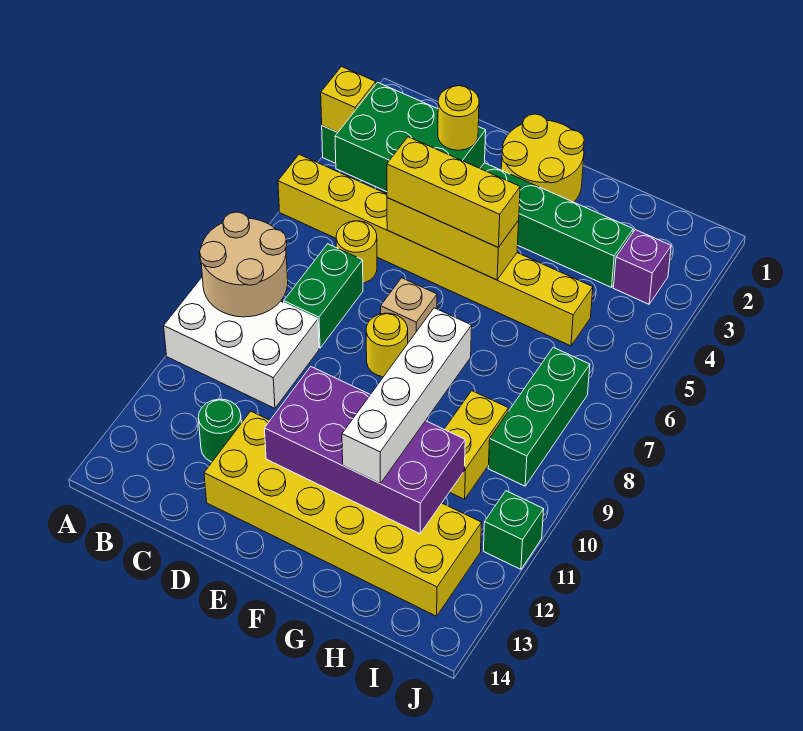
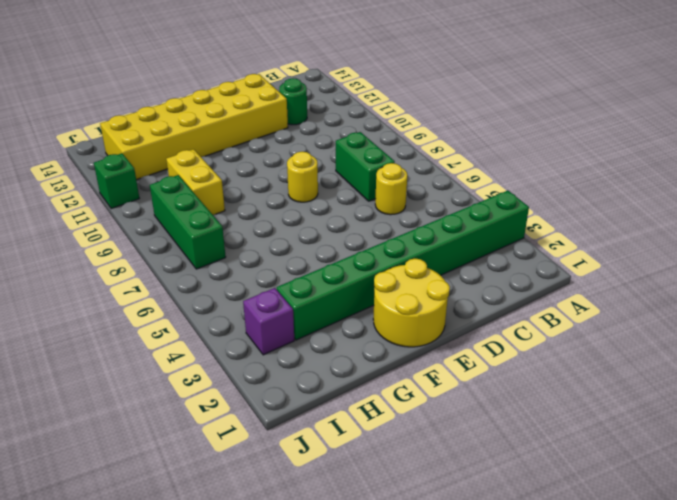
none -> yellow brick A5:H5 level 1
none -> white brick A9:C10 level 1
none -> tan brick E7 level 1

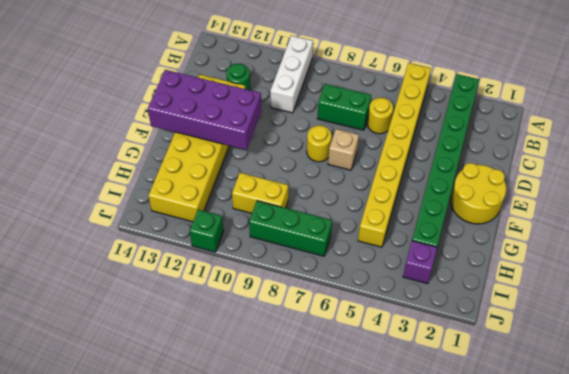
white brick A10:C10 level 1 -> white brick A9:C10 level 1
purple brick E11:F14 level 2 -> purple brick E11:H12 level 2
none -> yellow brick A3 level 2
none -> tan round brick A8:B9 level 2
none -> green brick B3:D4 level 2

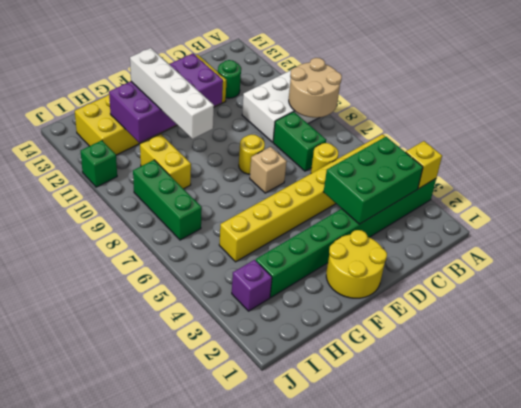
none -> yellow brick D5:F5 level 2
none -> yellow round brick D3 level 3
none -> yellow brick D5:F5 level 3

